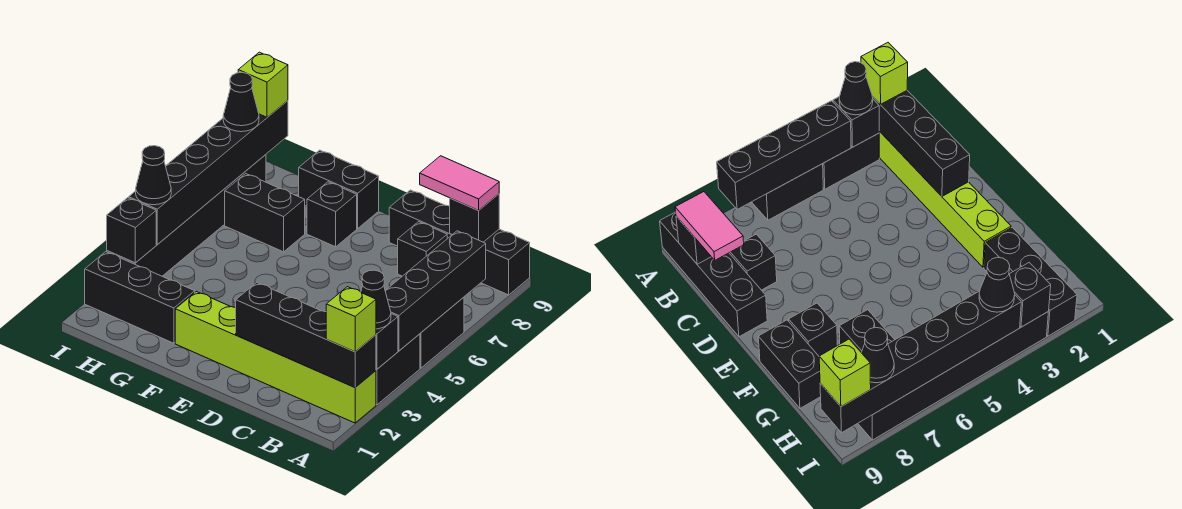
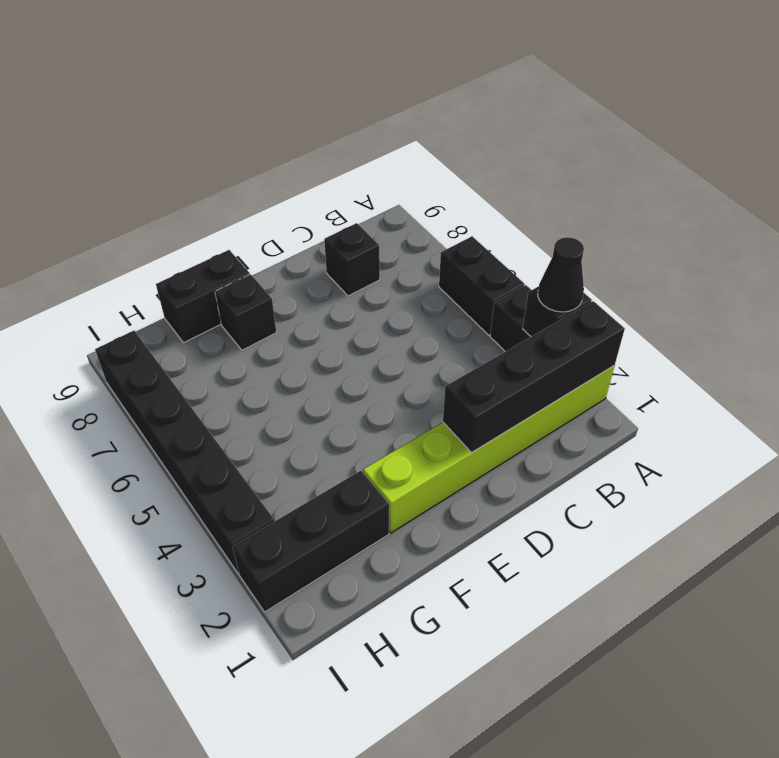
none -> black brick A9:D9 level 1
none -> black brick G7:H7 level 1
none -> black brick A4:A7 level 2

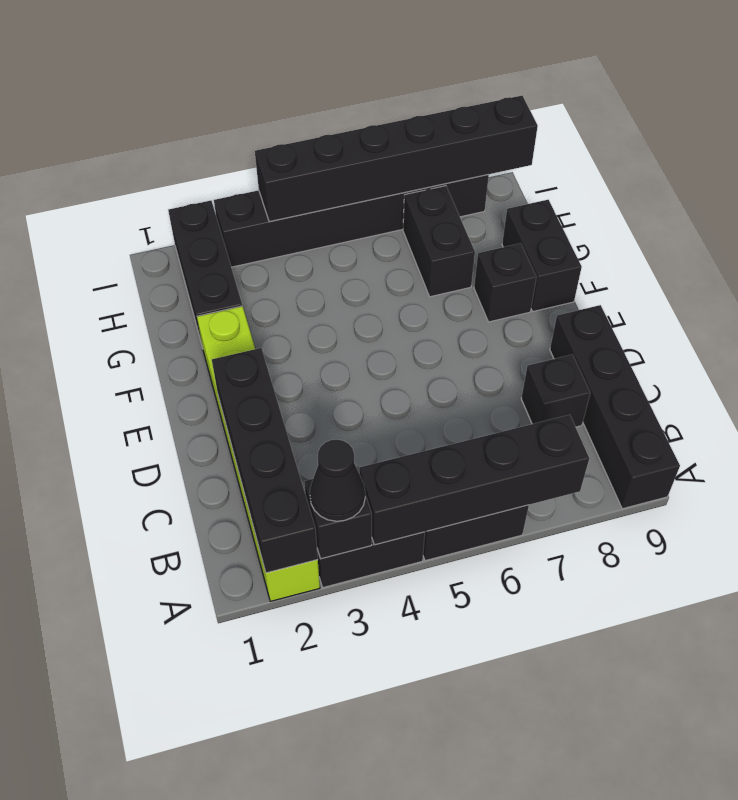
none -> black brick B9 level 2
none -> black brick I3 level 2
none -> lime brick A2 level 3

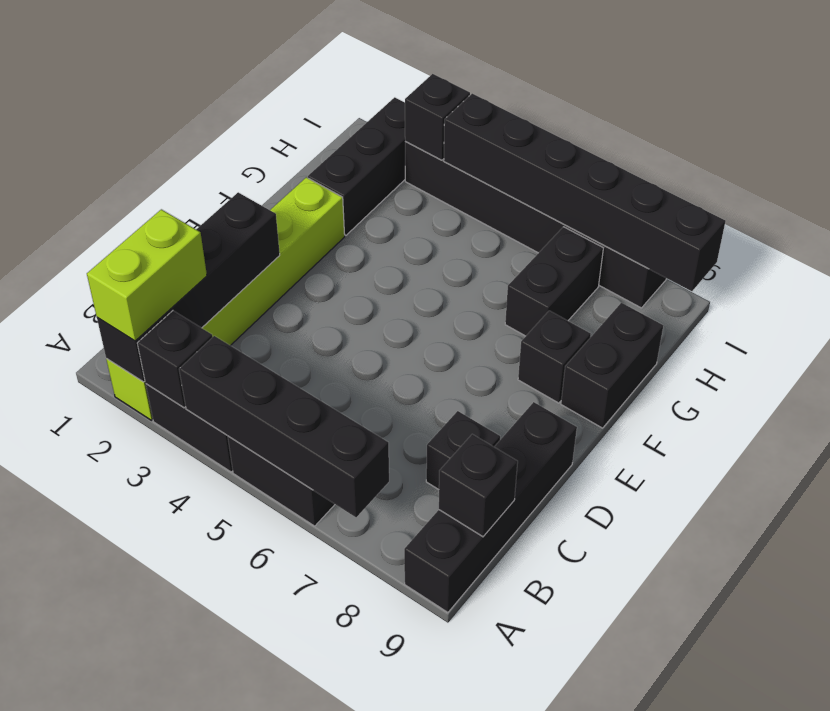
lime brick A2:B2 level 3 -> lime brick A2 level 3
none -> black cone A3 level 3
none -> pink tile B9:C9 level 3
none -> black cone I4 level 3

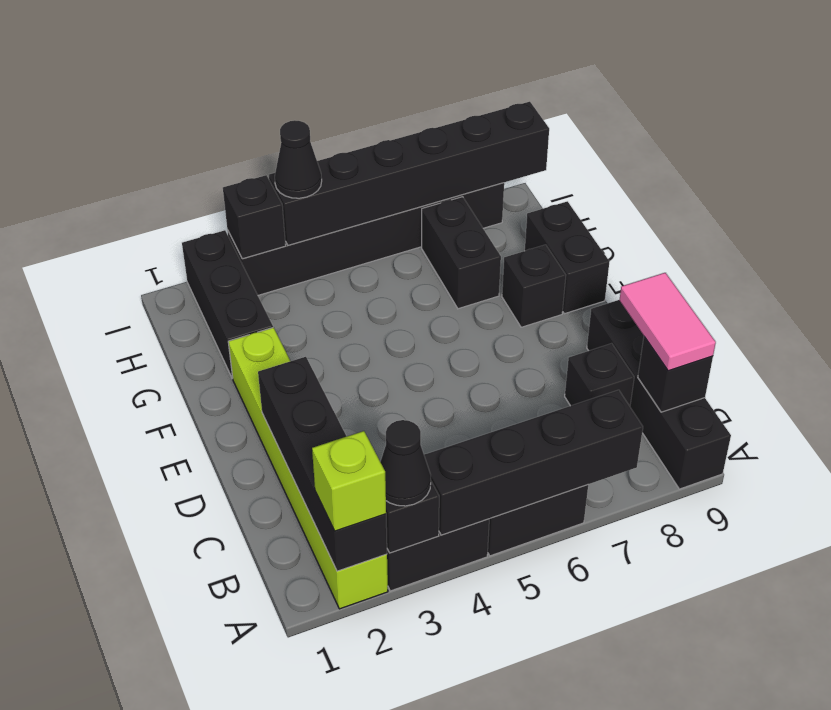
none -> black cone I8 level 3
none -> lime brick I9 level 3

